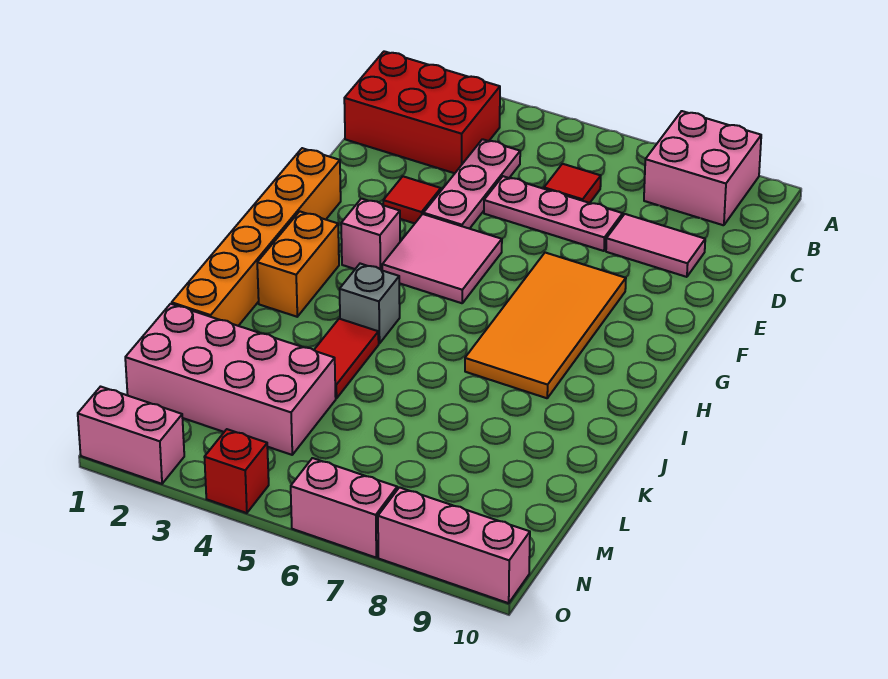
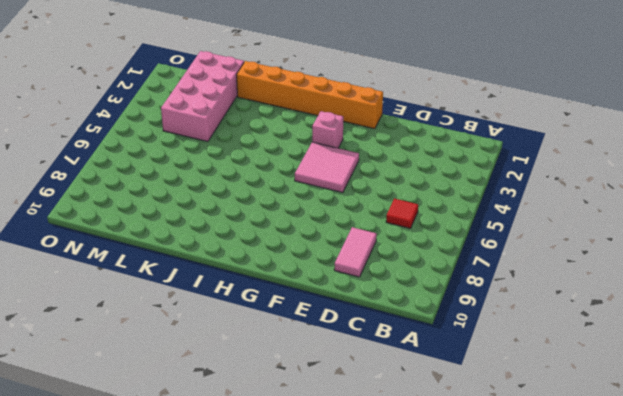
none -> pink brick A8:B9 level 1
none -> red brick B1:C3 level 1
none -> pink plate C4:E4 level 1

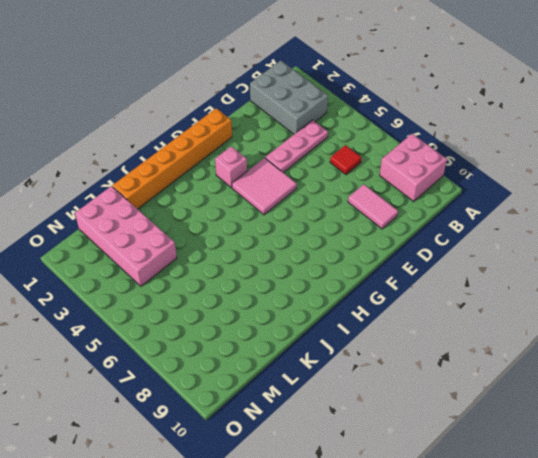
grey brick B1:C3 level 1 -> red brick B1:C3 level 1
none -> pink plate D5:D7 level 1
none -> red tile E3 level 1
none -> orange tile F7:I8 level 1

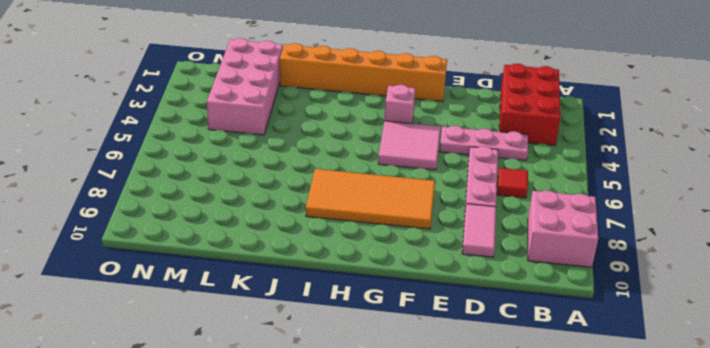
none -> red tile E3 level 1
none -> orange brick H2:I2 level 1
none -> grey brick I4 level 1

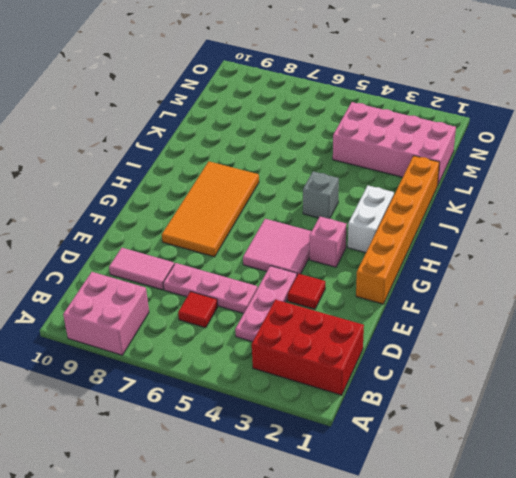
white brick H2:I2 level 1 -> orange brick H2:I2 level 1
none -> red tile J4:K4 level 1
none -> pink brick O1:O2 level 1
none -> red brick O4 level 1

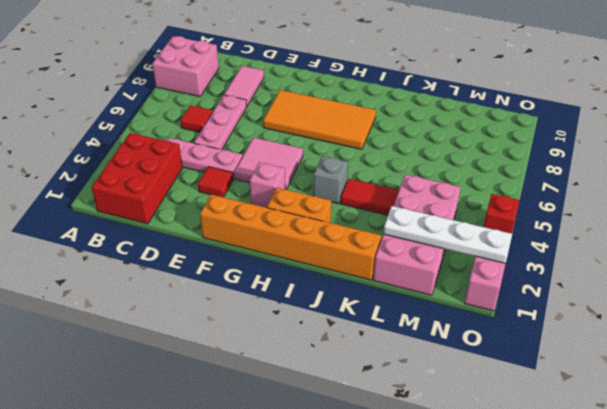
white plate L2:O2 level 2 -> none
none -> pink brick O6:O7 level 1
none -> pink brick O8:O10 level 1

